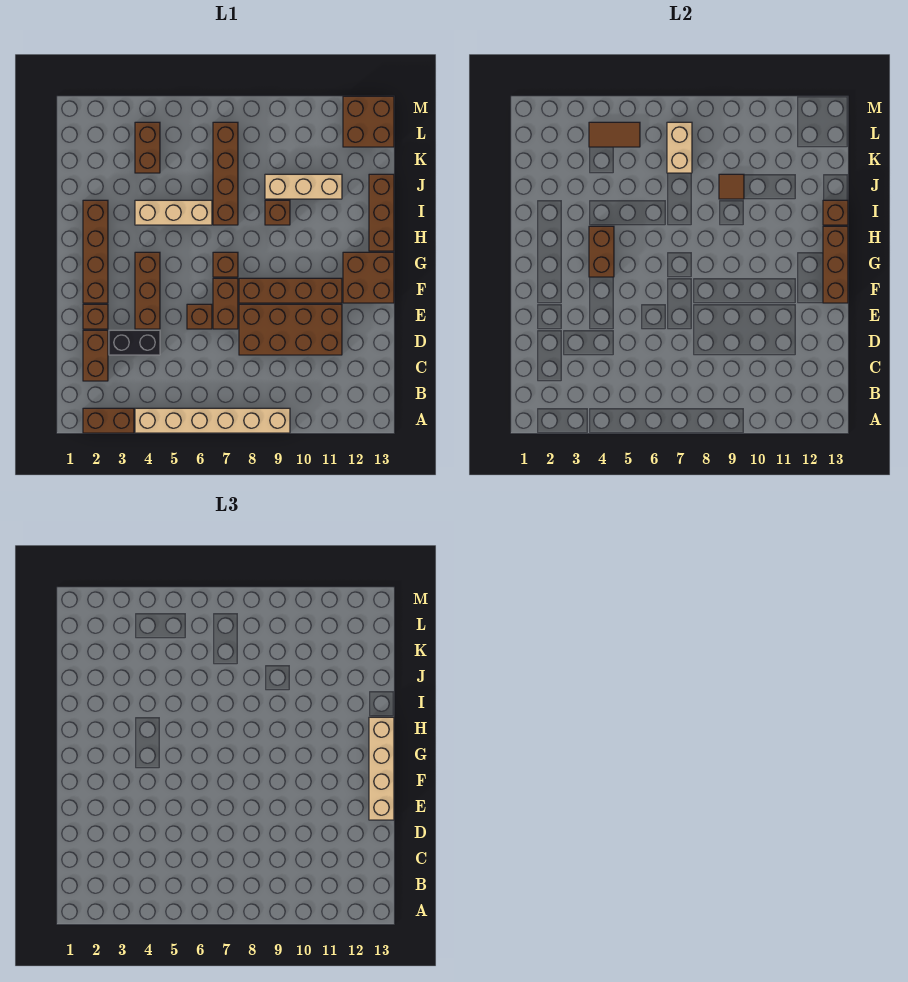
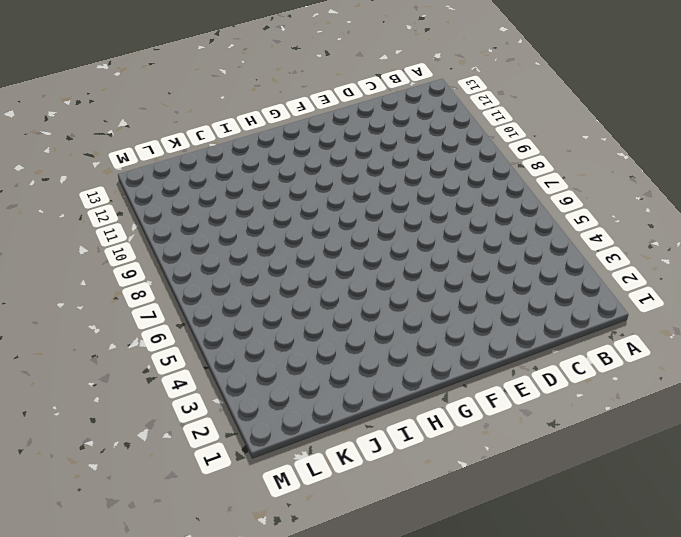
none -> brown brick A2:A3 level 1
none -> tan brick A4:A9 level 1
none -> brown brick C2:D2 level 1

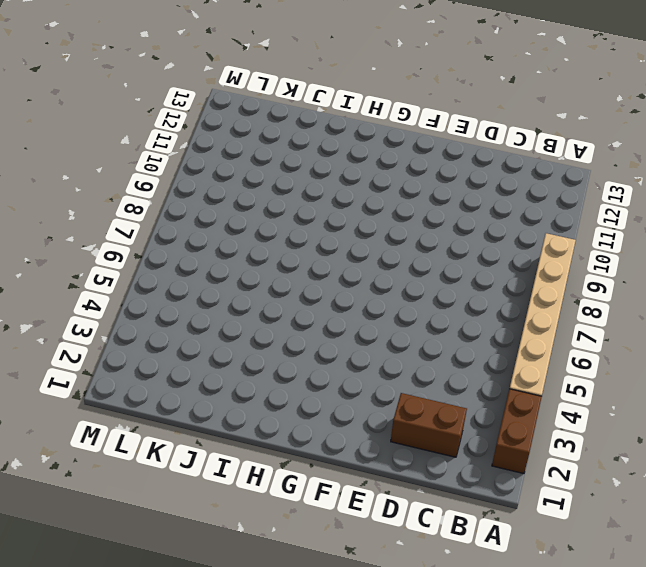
none -> black brick D3:D4 level 1
none -> brown brick D8:E11 level 1
none -> brown brick E2 level 1

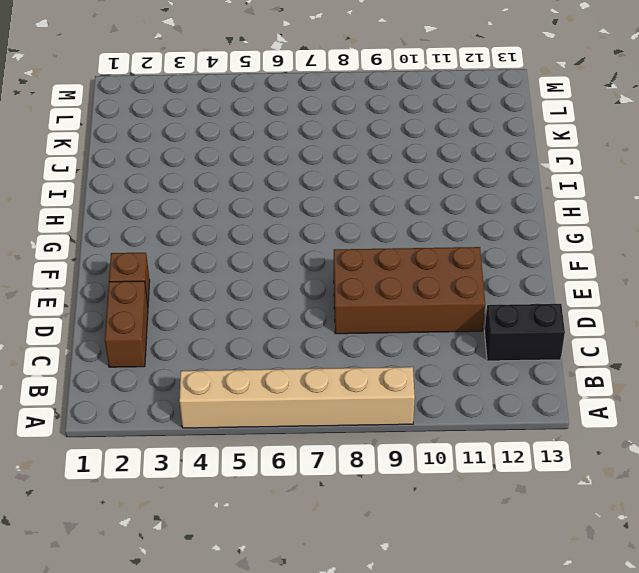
black brick C12:C13 level 1 -> black brick D3:D4 level 1
none -> brown brick A2:A3 level 1
none -> brown brick E4:G4 level 1
none -> brown brick E6 level 1

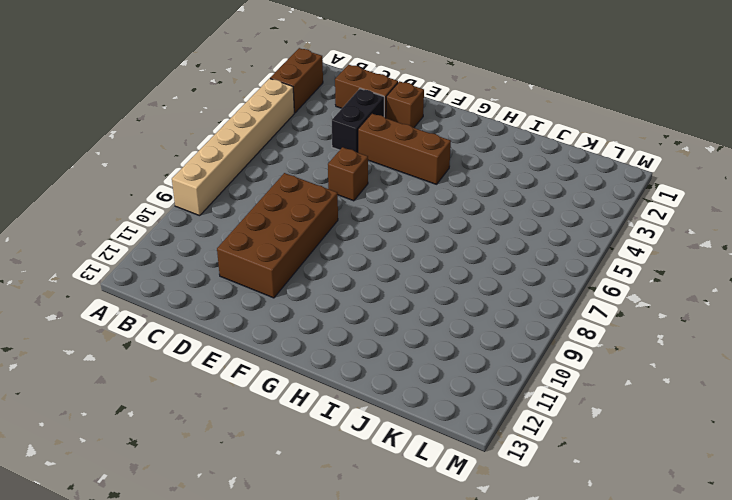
none -> brown brick E7:F7 level 1
none -> brown brick F2:I2 level 1
none -> brown brick F8:F11 level 1

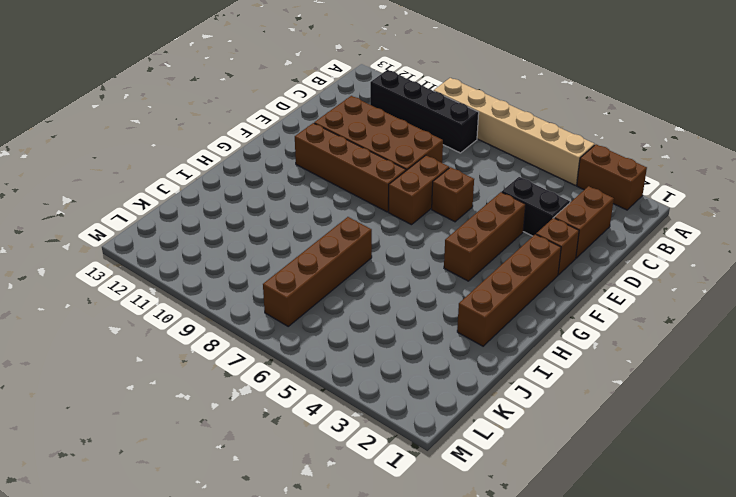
black brick B8:B11 level 1 -> none
none -> brown brick F12:G13 level 1
none -> brown brick G7 level 1
none -> brown brick H13:J13 level 1

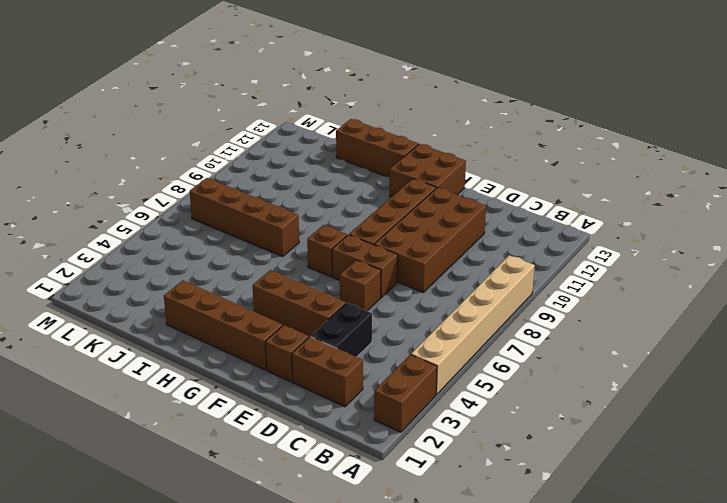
none -> tan brick I4:I6 level 1
none -> brown brick I9 level 1
none -> tan brick J9:J11 level 1

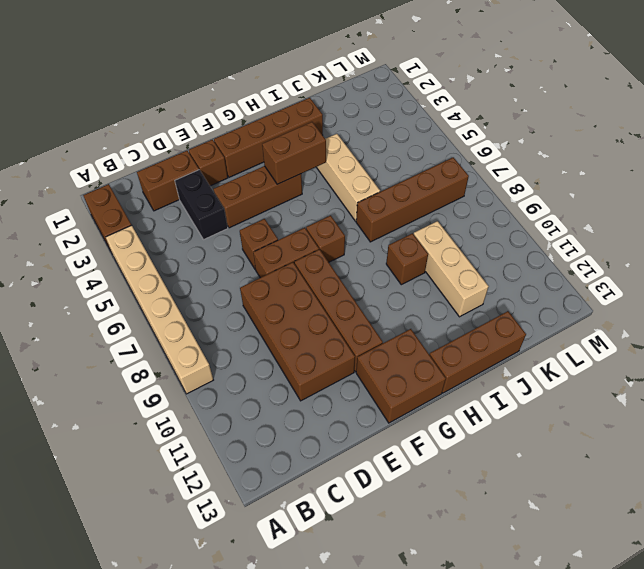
none -> brown brick K4:L4 level 1
none -> brown brick L12:M13 level 1
none -> brown brick F13:H13 level 2

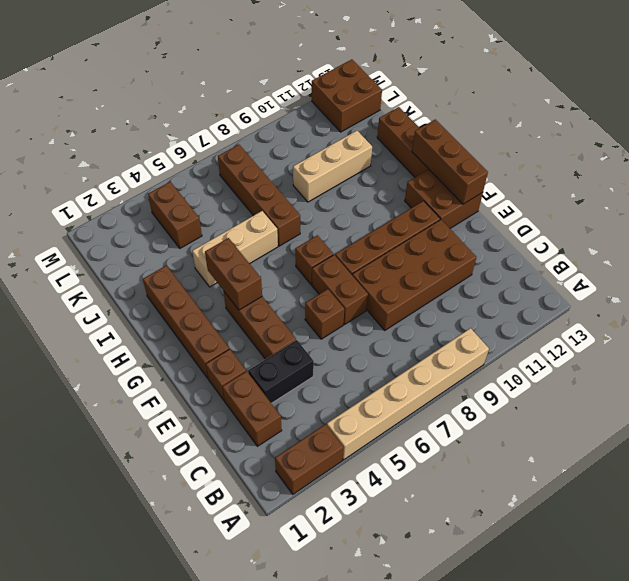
none -> brown brick I9 level 1
none -> brown brick I13 level 2
none -> brown tile J9 level 2

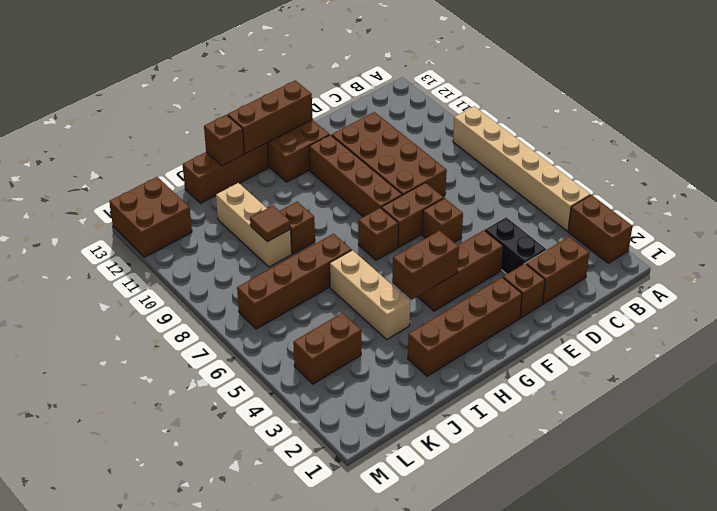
none -> tan brick K7:L7 level 2
none -> brown tile L4:L5 level 2
none -> tan brick E13:H13 level 3

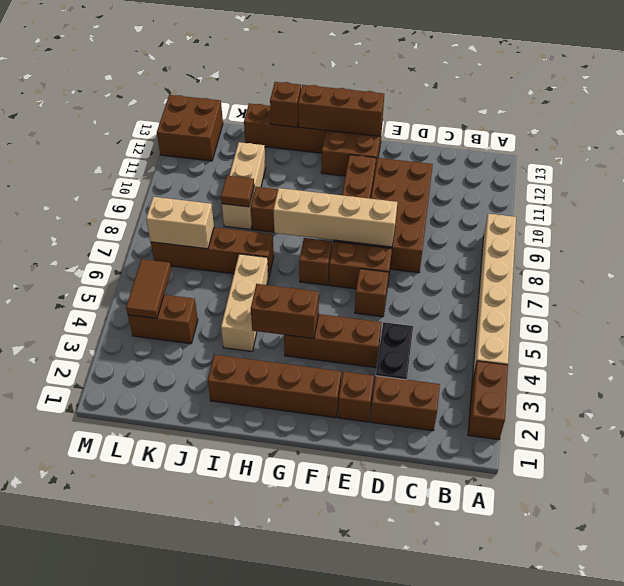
tan brick E8:H8 level 2 -> tan brick E13:H13 level 3

